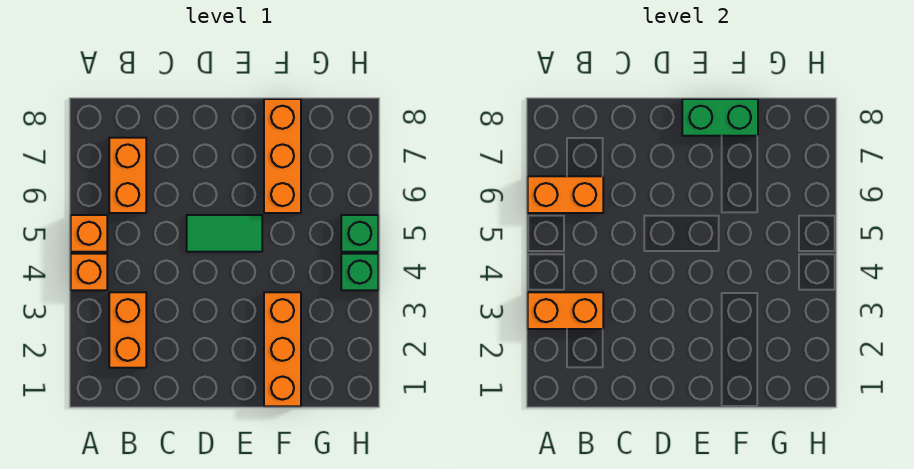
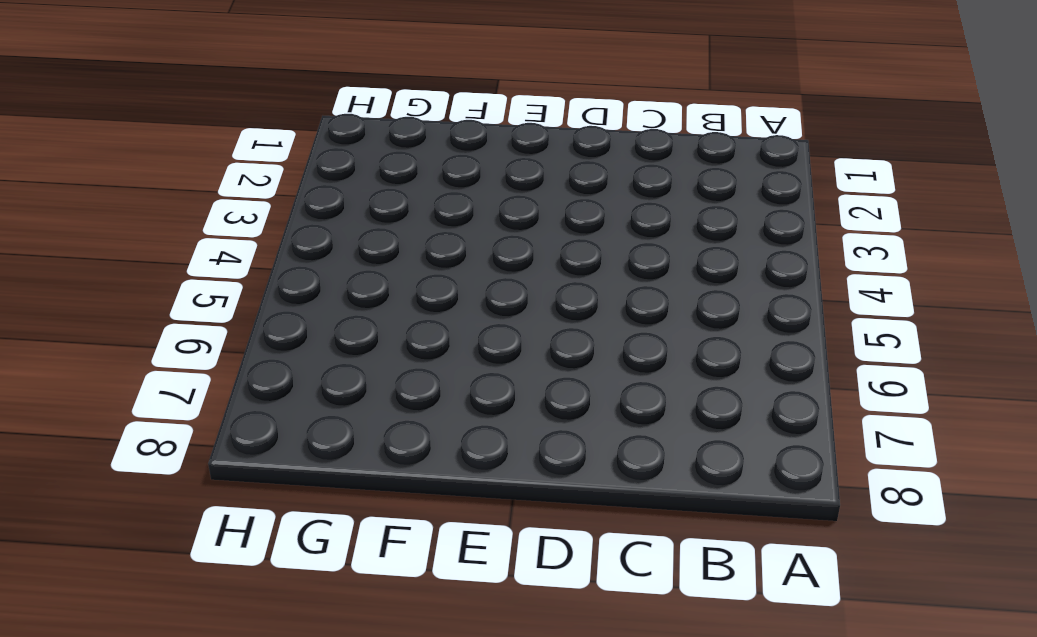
none -> orange brick A4 level 1
none -> orange brick A5 level 1
none -> orange brick B2:B3 level 1

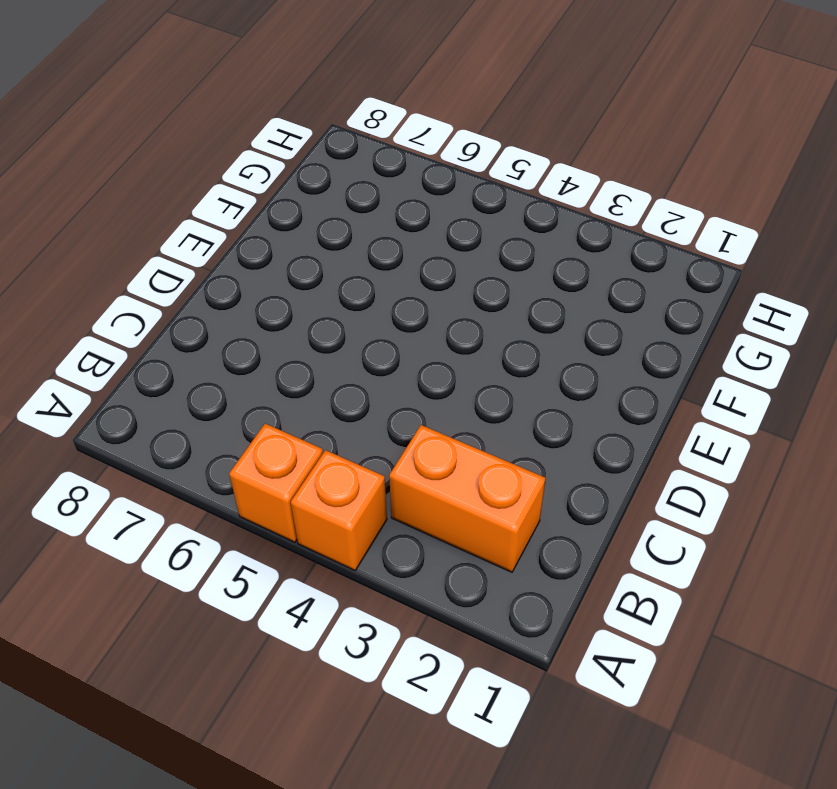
none -> orange brick B6:B7 level 1
none -> green tile D5:E5 level 1
none -> orange brick F1:F3 level 1

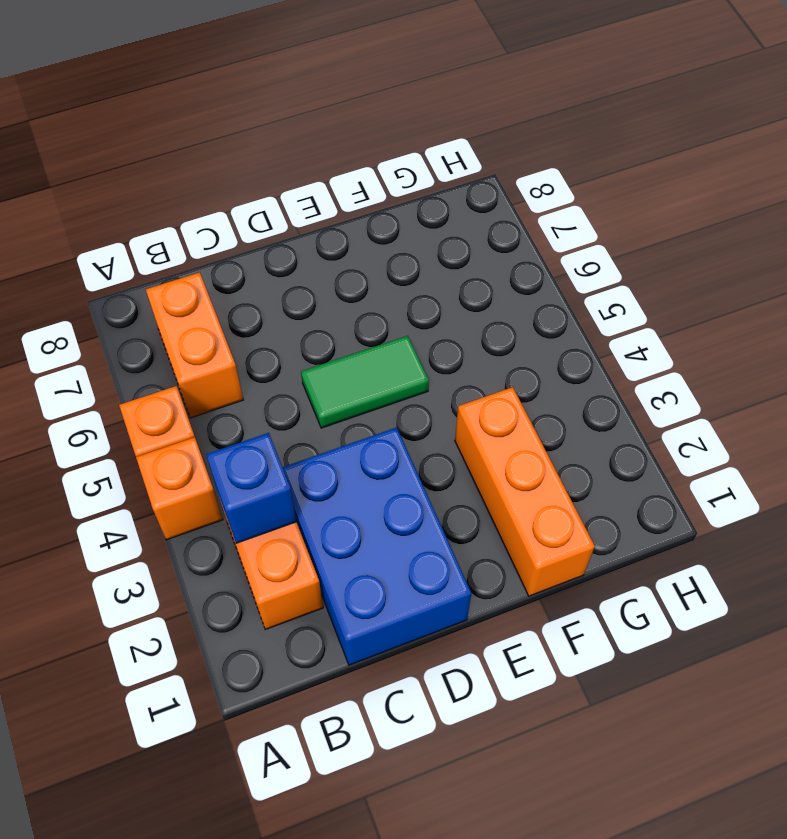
blue brick B3 level 2 -> orange brick A3:B3 level 2
blue brick C1:D3 level 1 -> none
none -> orange brick F6:F8 level 1
none -> green brick H4 level 1
none -> green brick H5 level 1

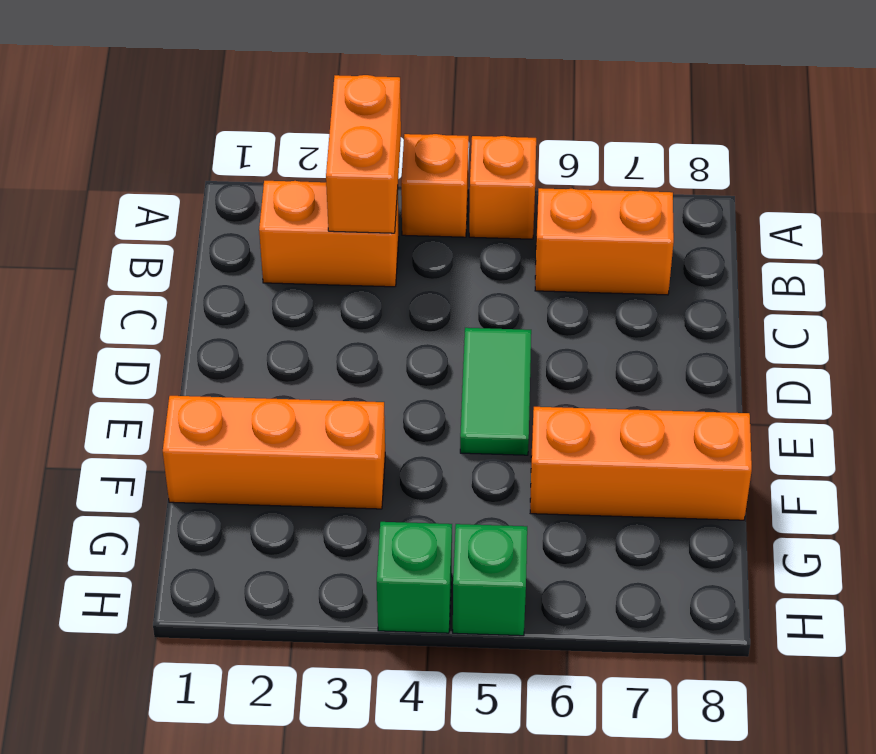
none -> orange brick A6:B6 level 2
none -> green brick E8:F8 level 2

